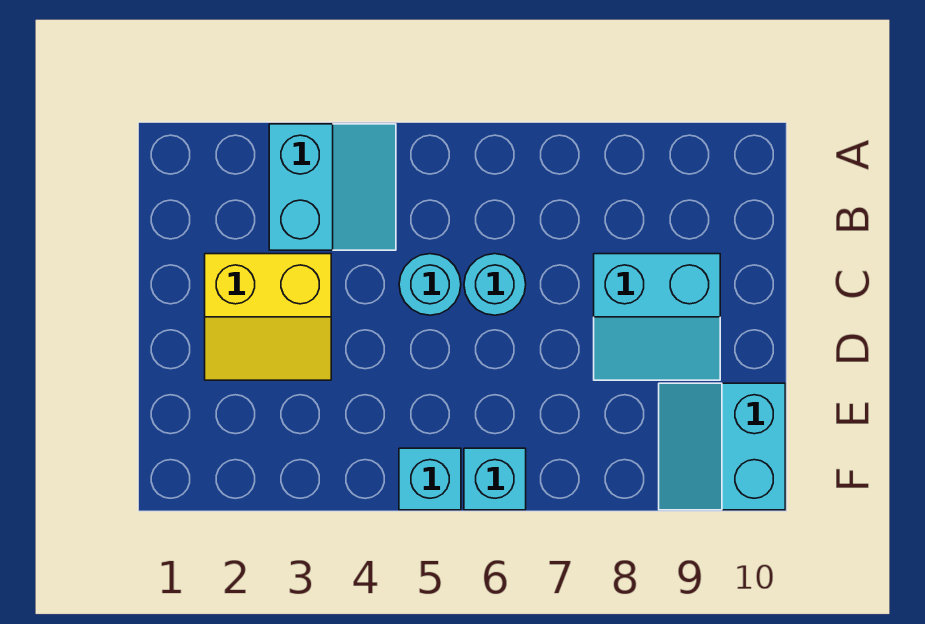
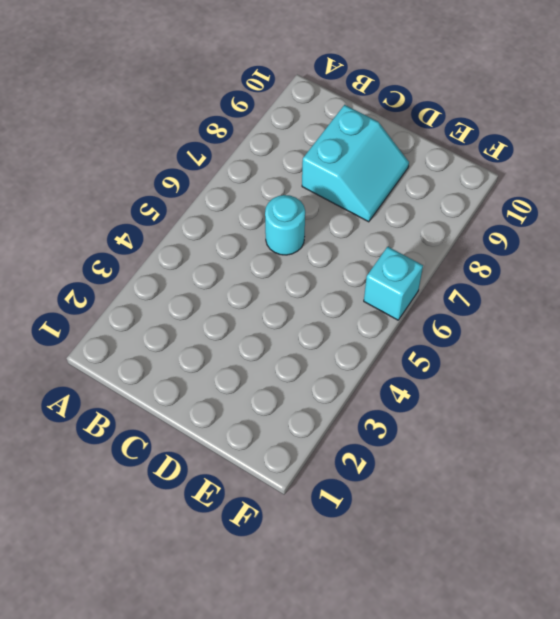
none -> cyan slope A3:B4 level 1 top 3
none -> yellow slope C2:D3 level 1 top C

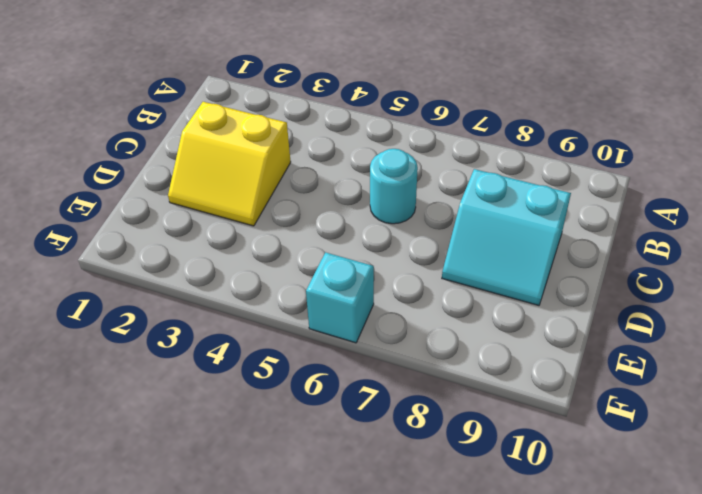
none -> cyan slope A3:B4 level 1 top 3
none -> cyan round brick C5 level 1

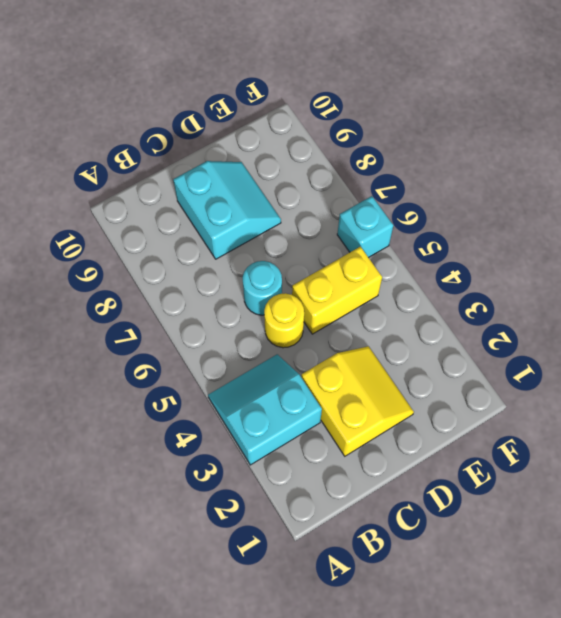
yellow round brick C5 level 1 -> cyan round brick C5 level 1
yellow brick D5:E5 level 1 -> none
none -> cyan slope E9:F10 level 1 top 10
none -> cyan brick F5 level 1

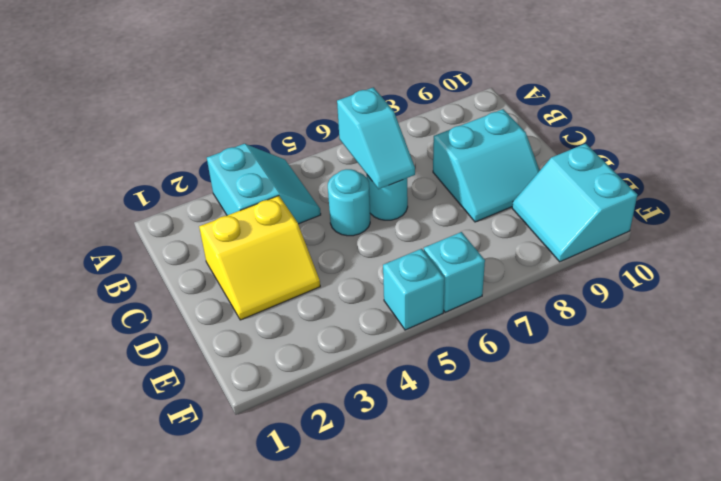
cyan slope B6:C6 level 2 top B -> none

